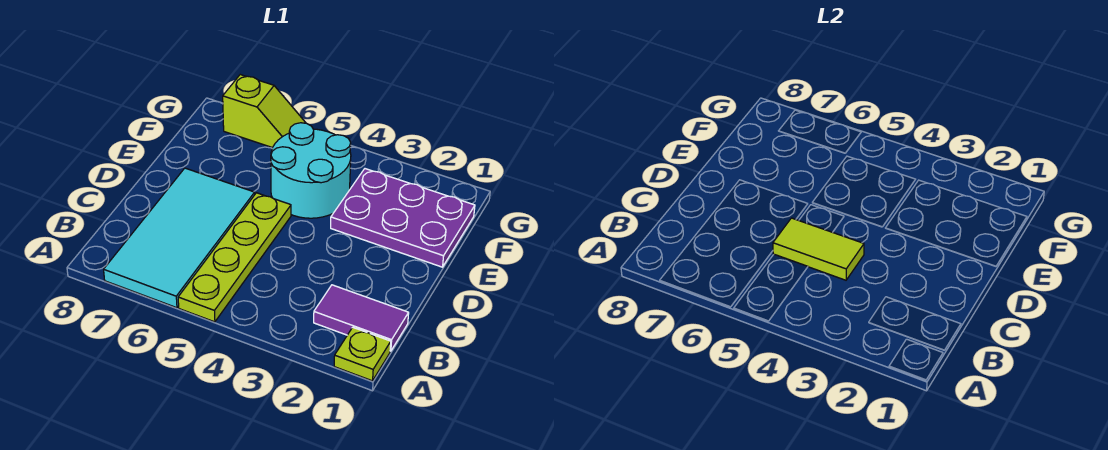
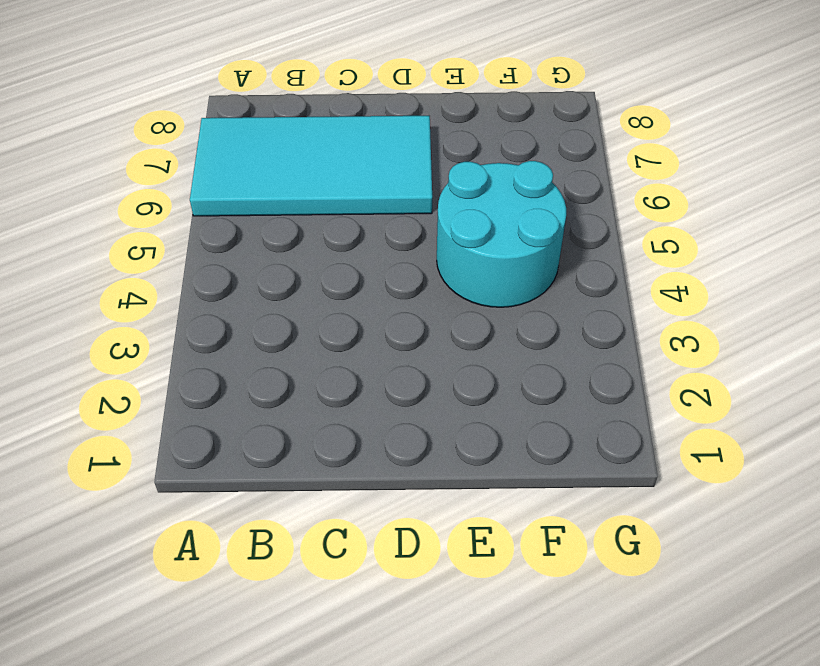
none -> lime plate A1 level 1
none -> lime plate A5:D5 level 1

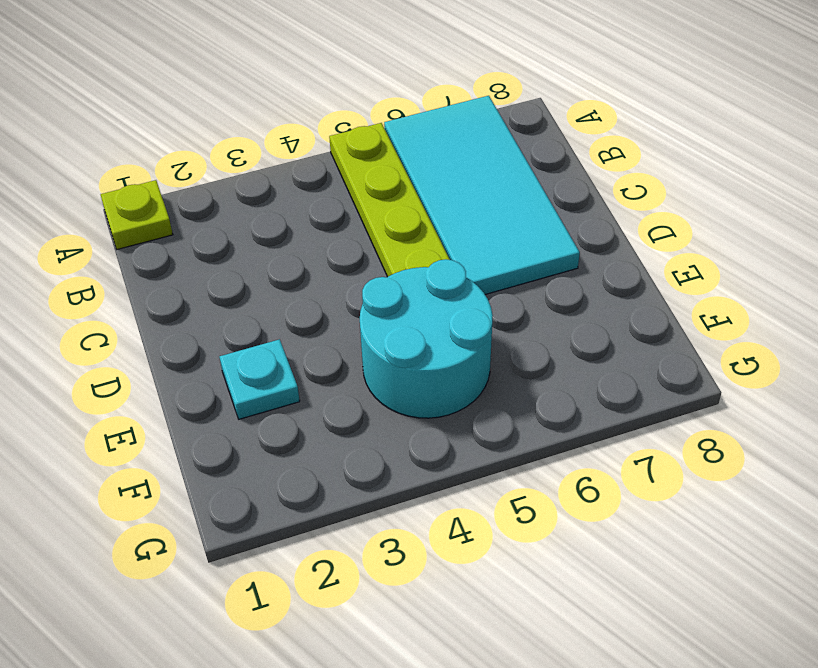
cyan plate E2 level 1 -> purple plate E1:F3 level 1
none -> purple tile B1:B2 level 1
none -> lime slope G6:G7 level 1 top 7

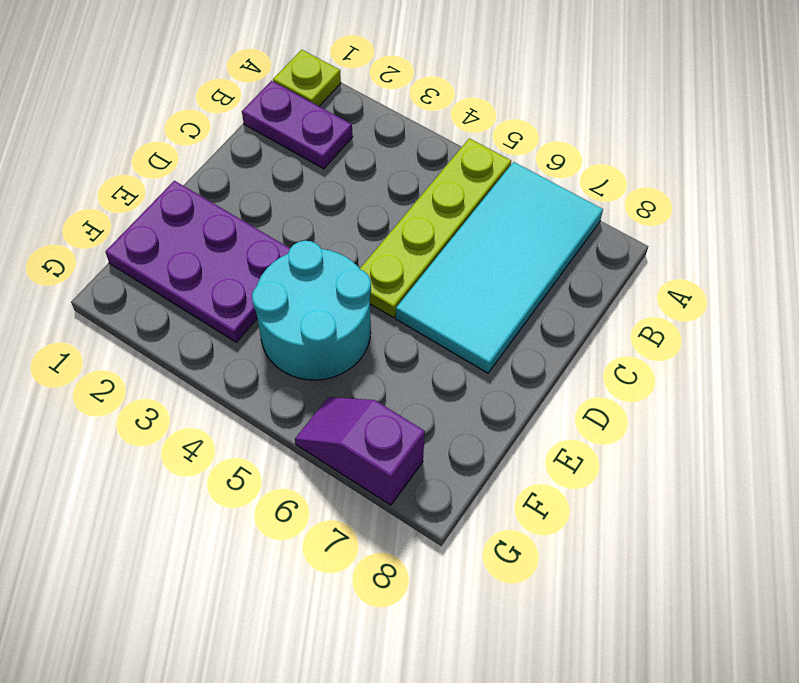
purple plate B1:B2 level 1 -> purple tile B1:B2 level 1
purple slope G6:G7 level 1 top 7 -> lime slope G6:G7 level 1 top 7
none -> lime tile C4:C5 level 2

